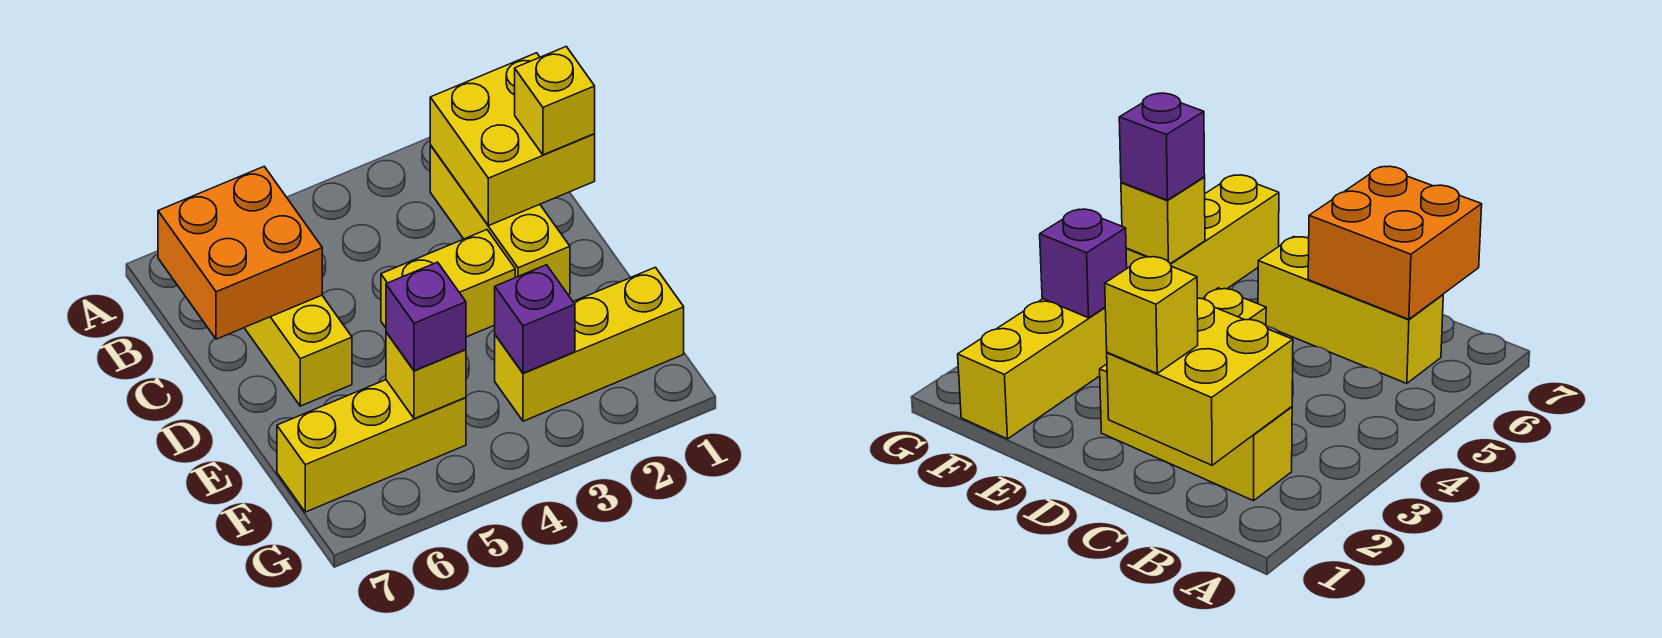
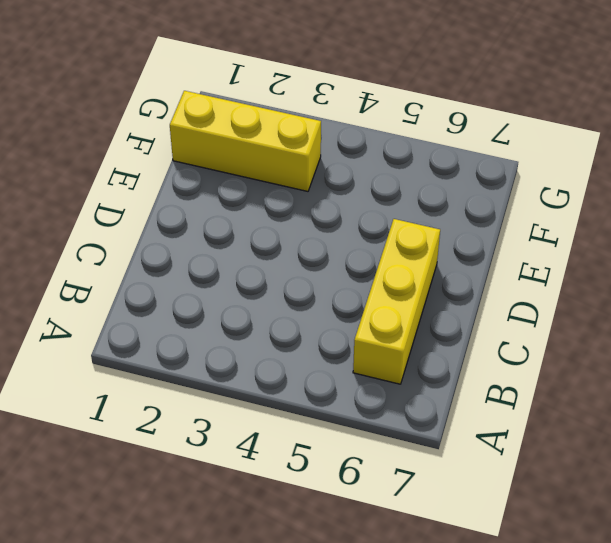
none -> yellow brick B2:D2 level 1
none -> yellow brick D3:D4 level 1

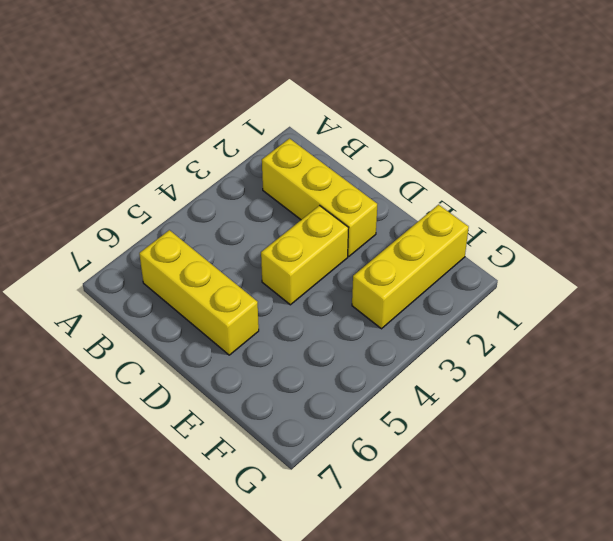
none -> yellow brick F5:F7 level 1
none -> yellow brick B1:C2 level 2

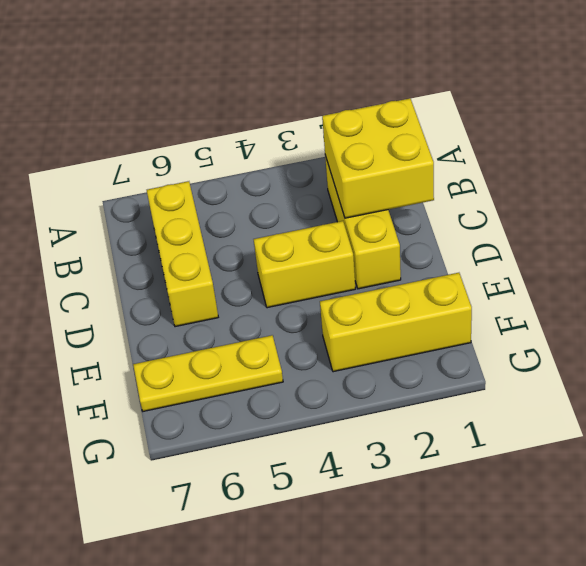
yellow plate F5:F7 level 1 -> yellow brick F5:F7 level 1
none -> orange brick B6:C7 level 2
none -> purple brick F3 level 2

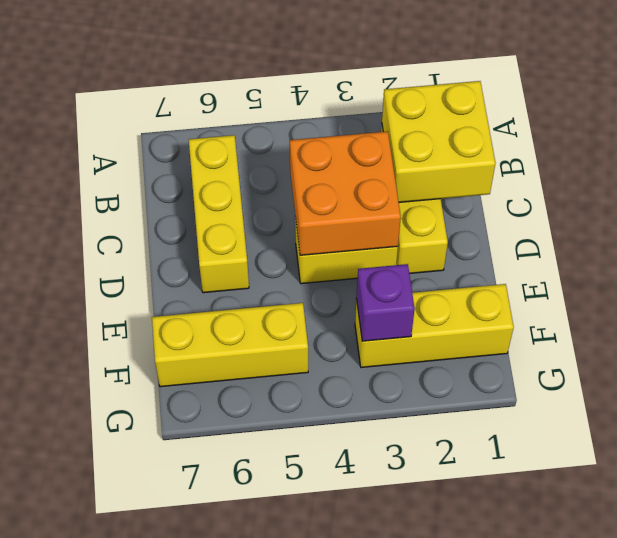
orange brick C3:D4 level 2 -> orange brick B6:C7 level 2
none -> yellow brick F5 level 2
none -> yellow brick C1 level 3

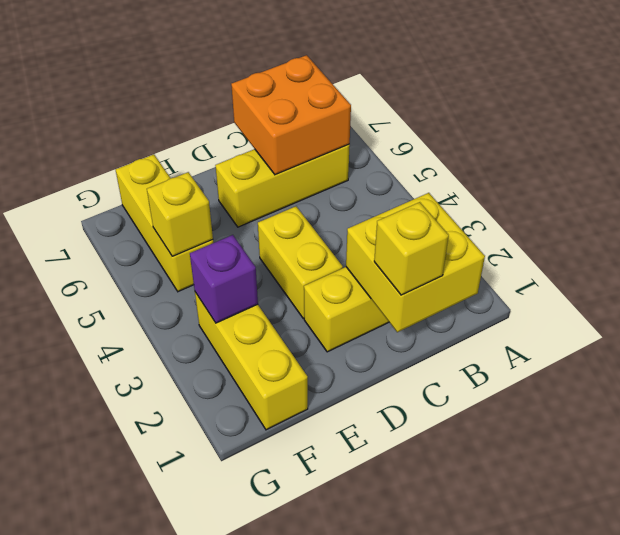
none -> purple brick F5 level 3

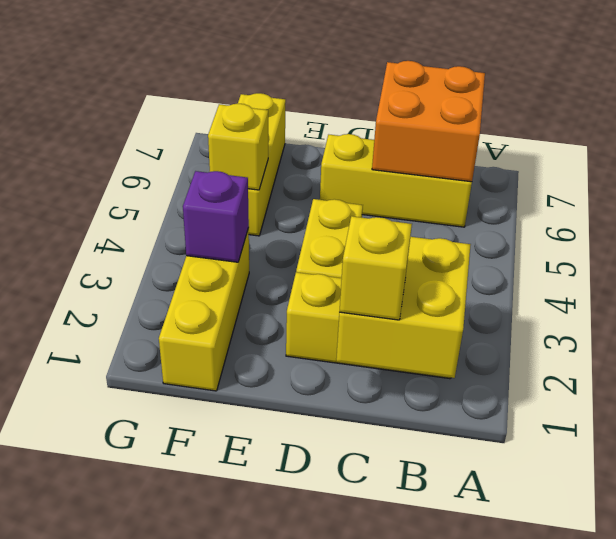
none -> purple brick F5 level 3

